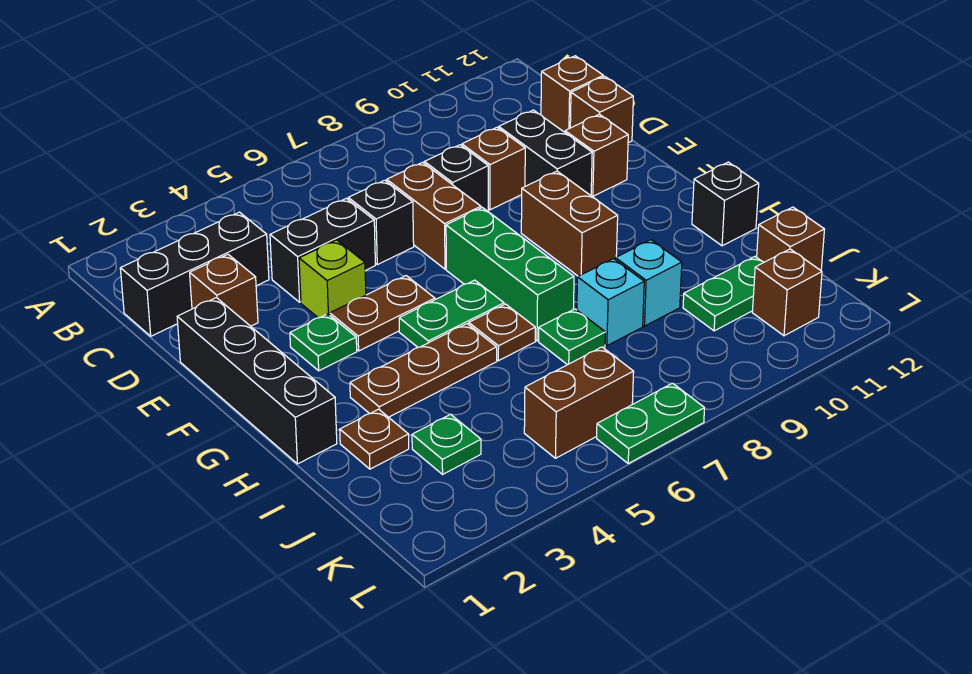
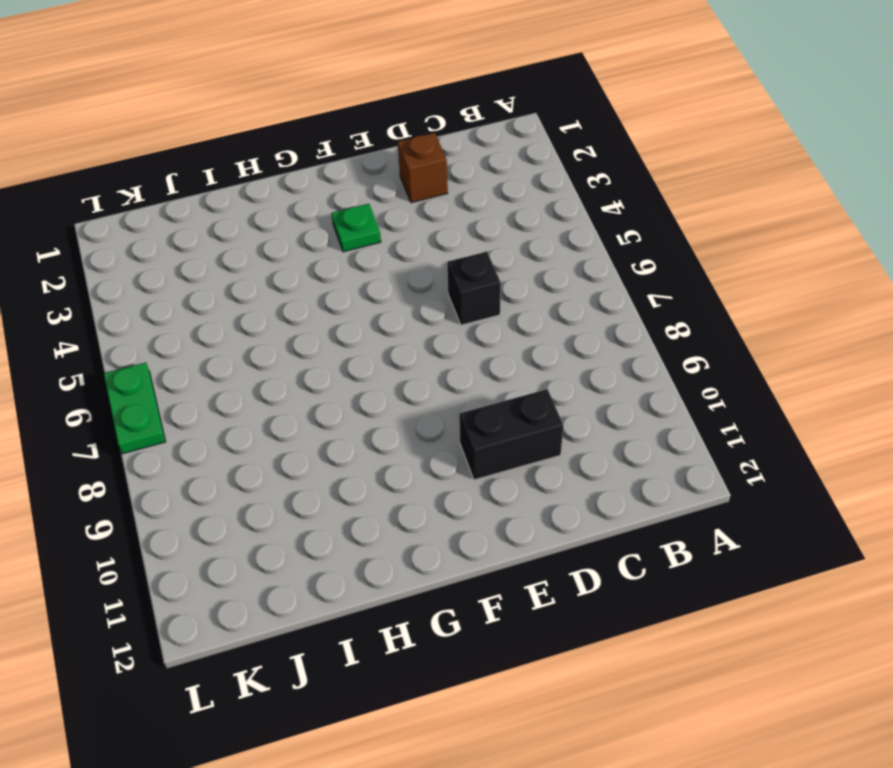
none -> black brick C1:C3 level 1
none -> brown brick C12 level 1
none -> black brick D4:D5 level 1
none -> brown brick D7:E7 level 1

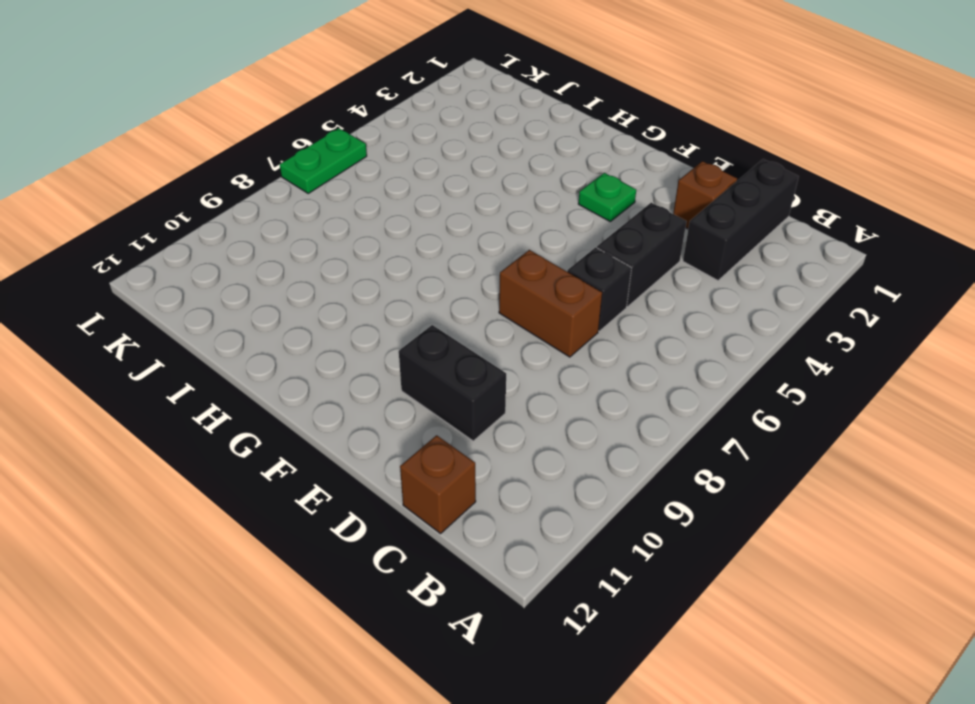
none -> black brick D8 level 1
none -> brown brick D9 level 1
none -> brown brick D12 level 1
none -> black brick E1:H1 level 1

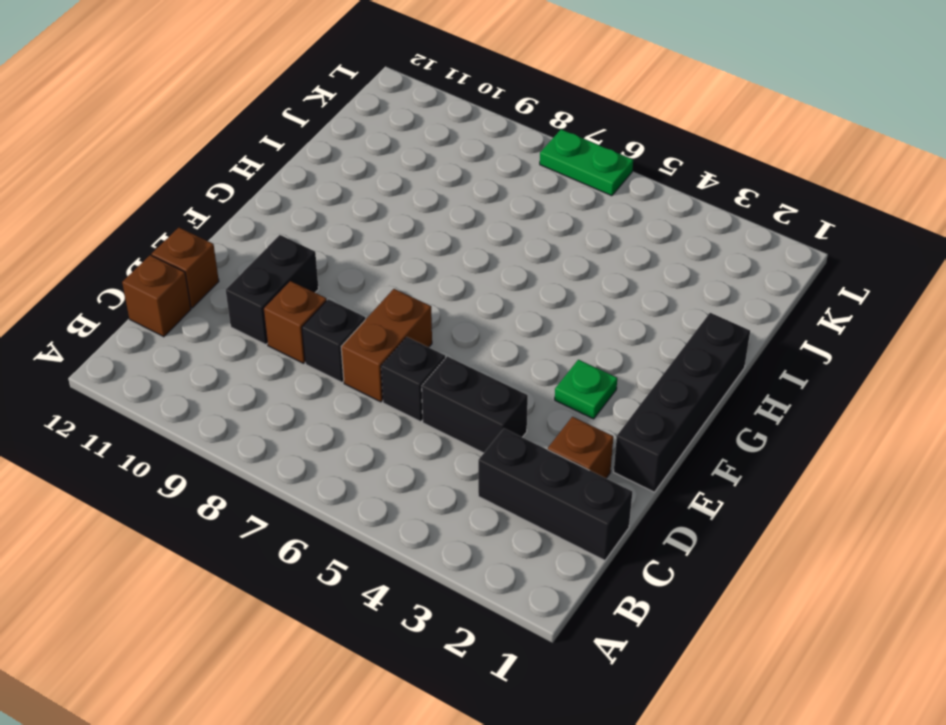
none -> lime brick E4 level 1
none -> brown brick E11 level 1
none -> brown plate F4:F5 level 1
none -> green brick F7:H7 level 1

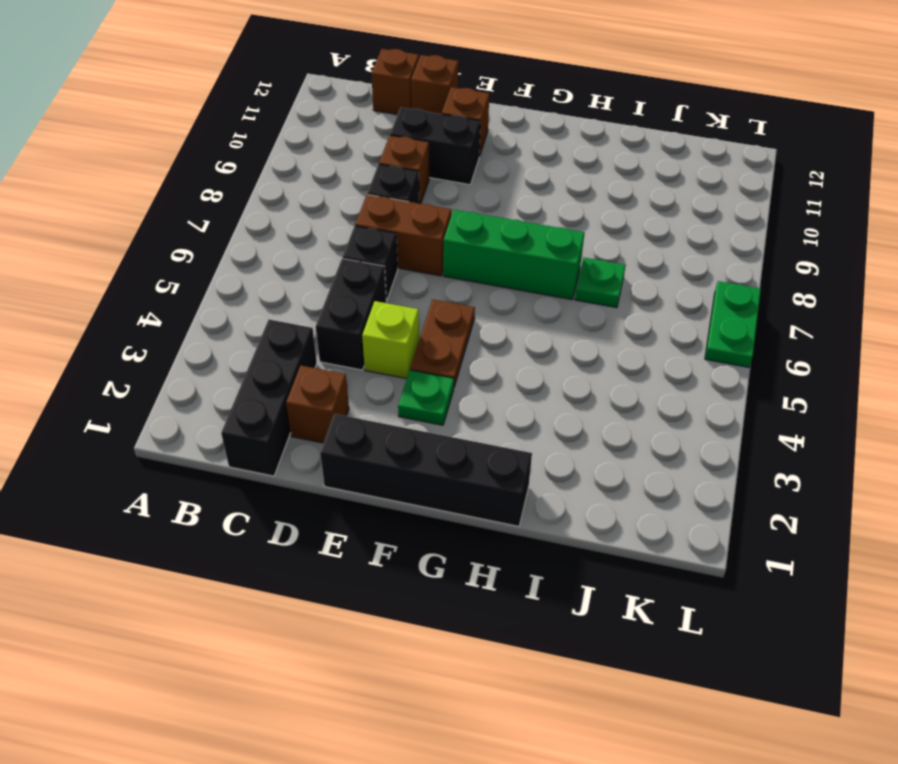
none -> brown brick F9:G9 level 1
none -> green plate G5:G6 level 1
none -> brown plate H3:H5 level 1
none -> brown plate H6 level 1

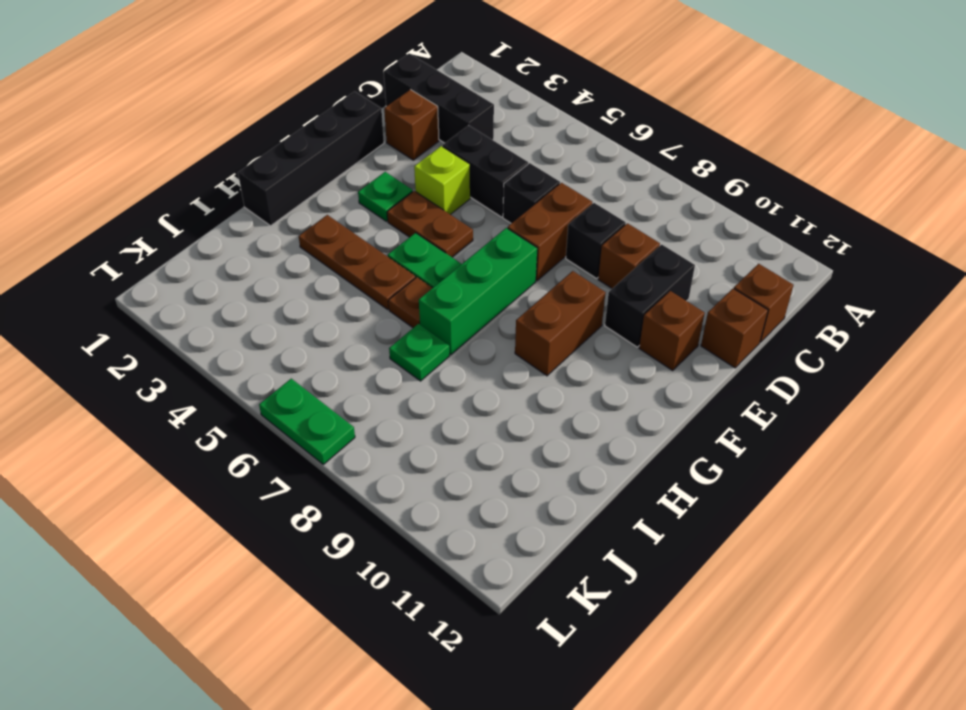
none -> black brick H12 level 1
none -> brown plate I2 level 1
none -> cyan brick I8 level 1
none -> cyan brick I9 level 1

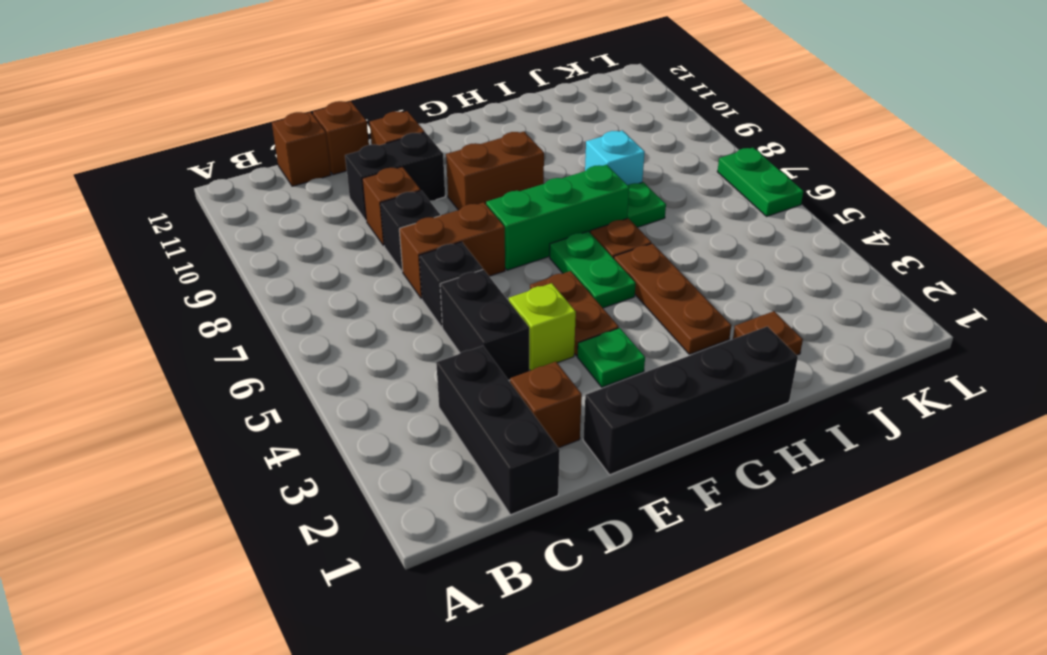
none -> black brick H12 level 1
none -> cyan brick I9 level 1
none -> green plate J3 level 1
none -> green plate J10:J11 level 1

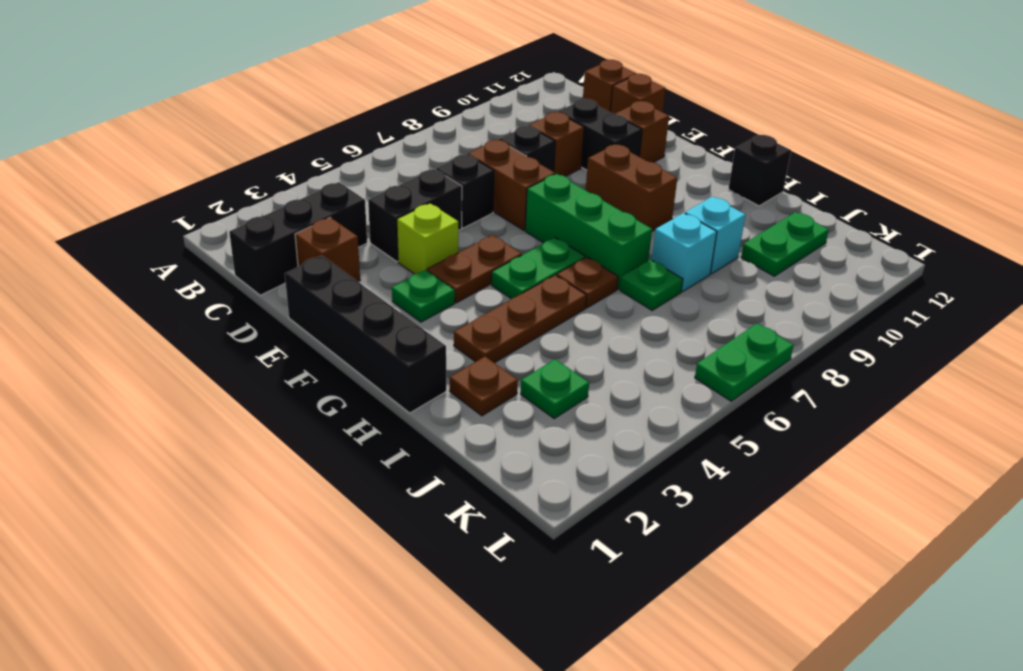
none -> brown brick J12 level 1
none -> brown brick K5:K6 level 1
none -> brown brick K11 level 1

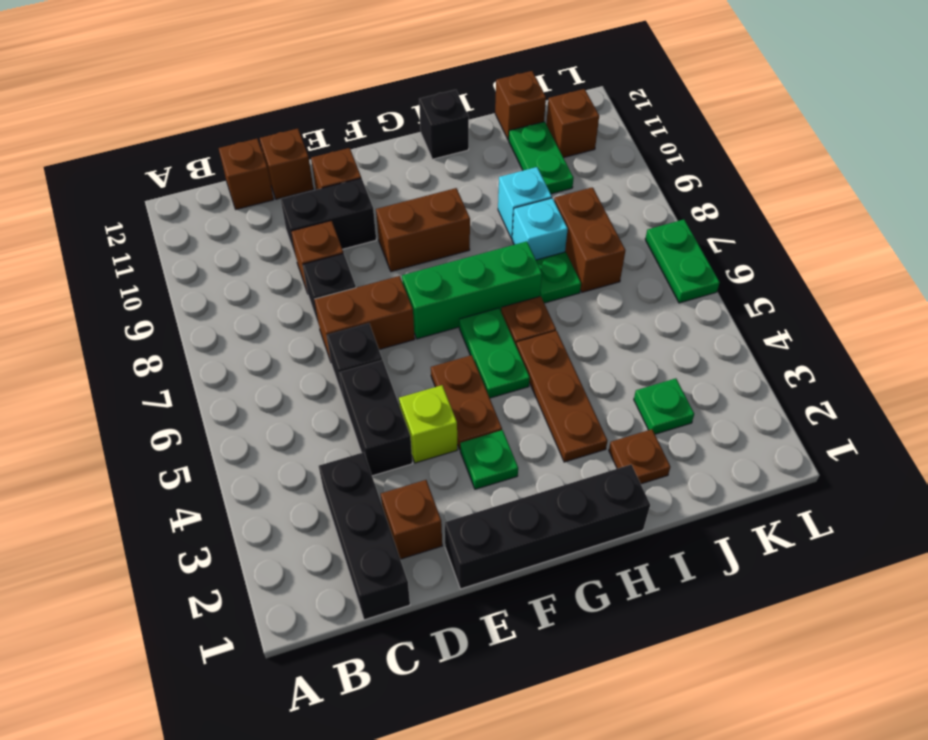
brown brick J7:J8 level 1 -> brown brick K5:K6 level 1

